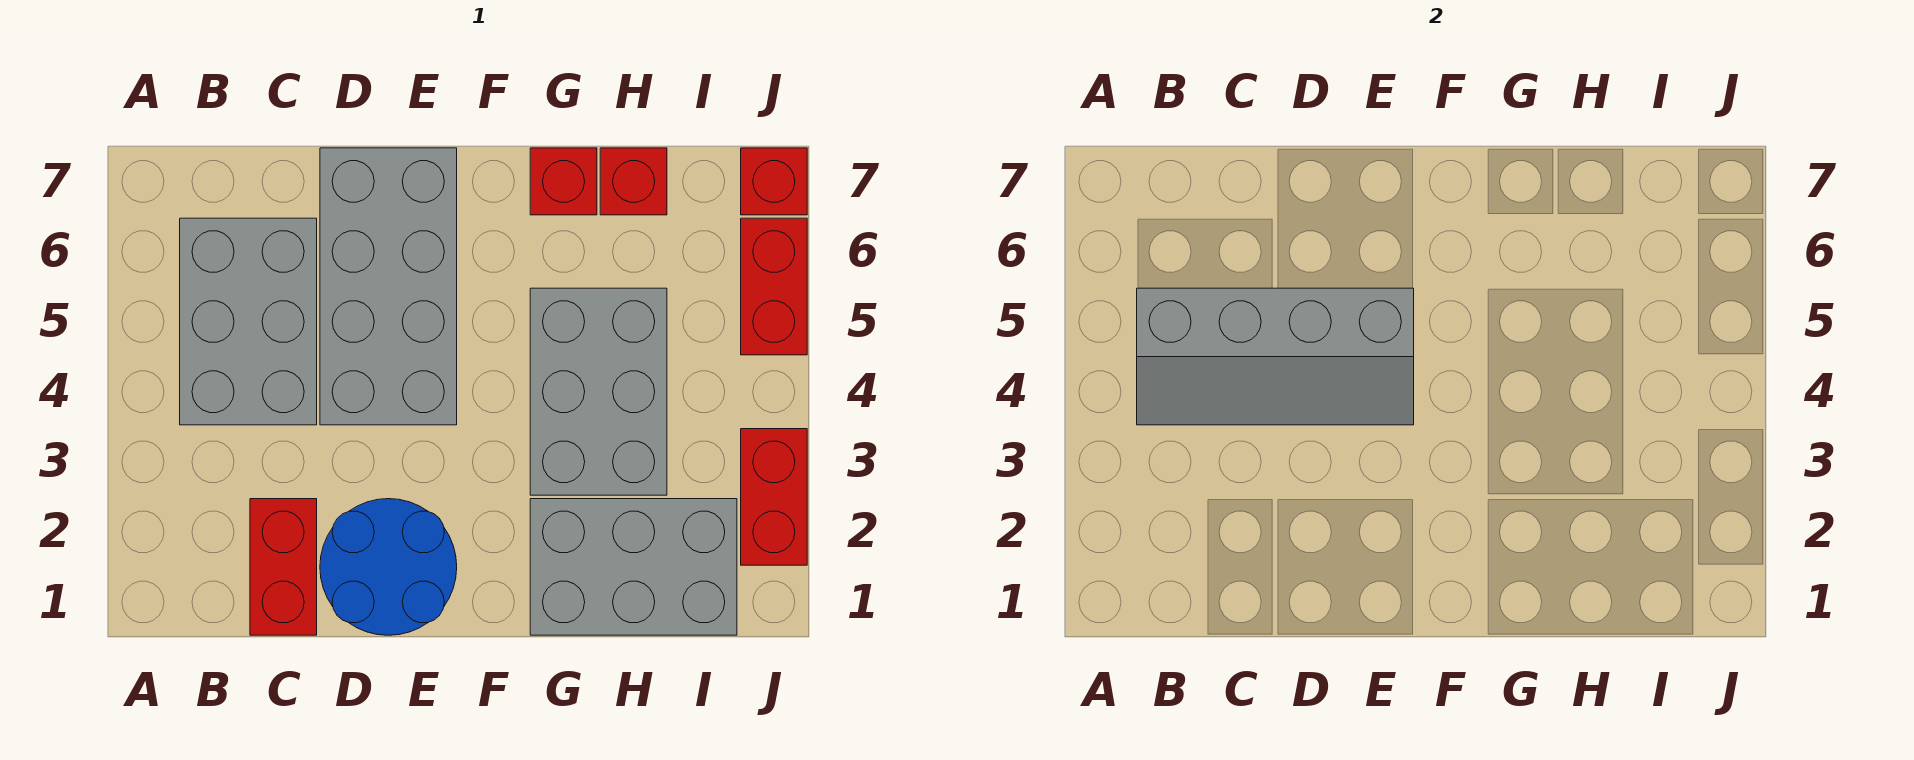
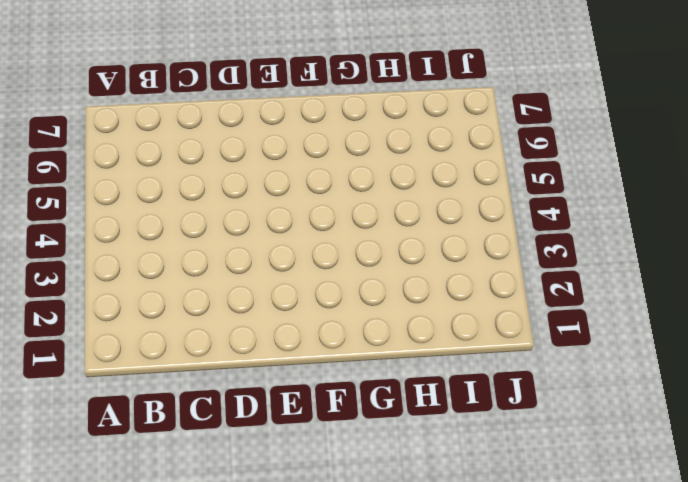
none -> grey brick B4:C6 level 1
none -> red brick C1:C2 level 1
none -> blue round brick D1:E2 level 1

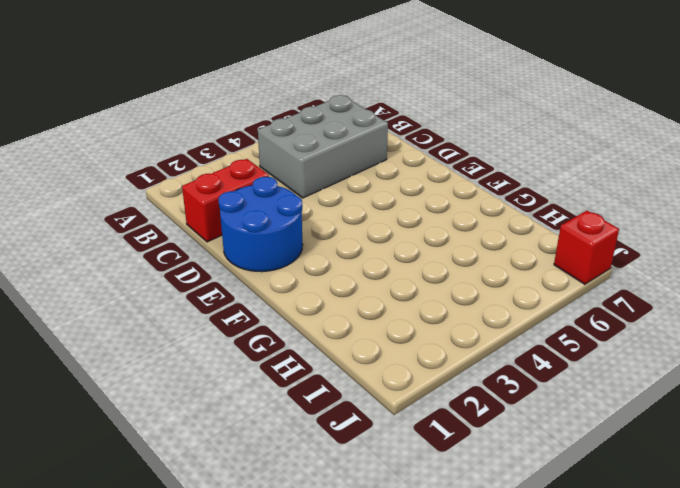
none -> grey brick D4:E7 level 1
none -> grey brick G1:I2 level 1
none -> grey brick G3:H5 level 1

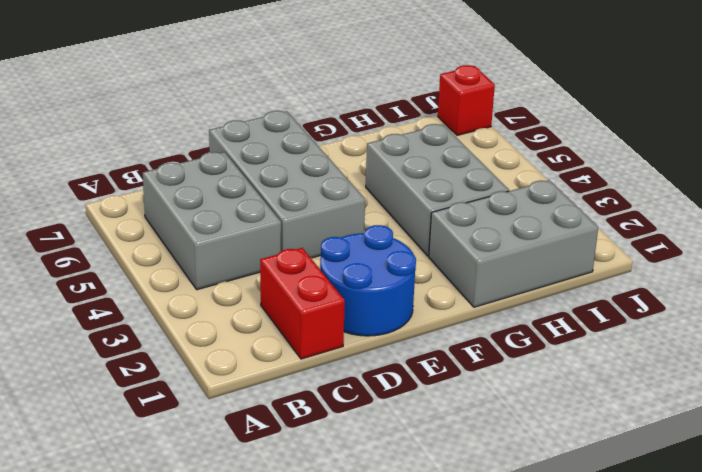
none -> red brick G7 level 1
none -> red brick H7 level 1
none -> red brick J2:J3 level 1

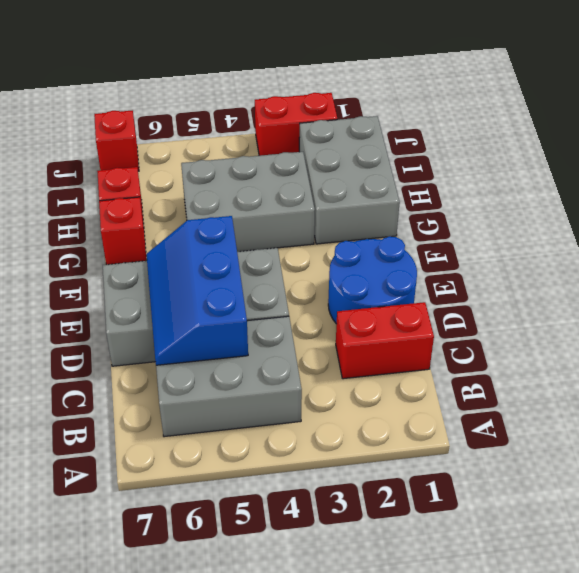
blue slope C5:E6 level 2 top 5 -> grey slope B4:E5 level 2 top 5
none -> red brick J5:J6 level 1

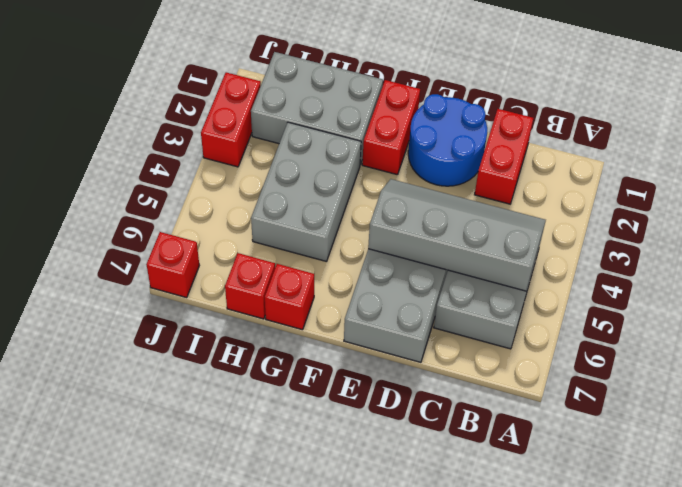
red brick F1:F2 level 1 -> red brick J5:J6 level 1

